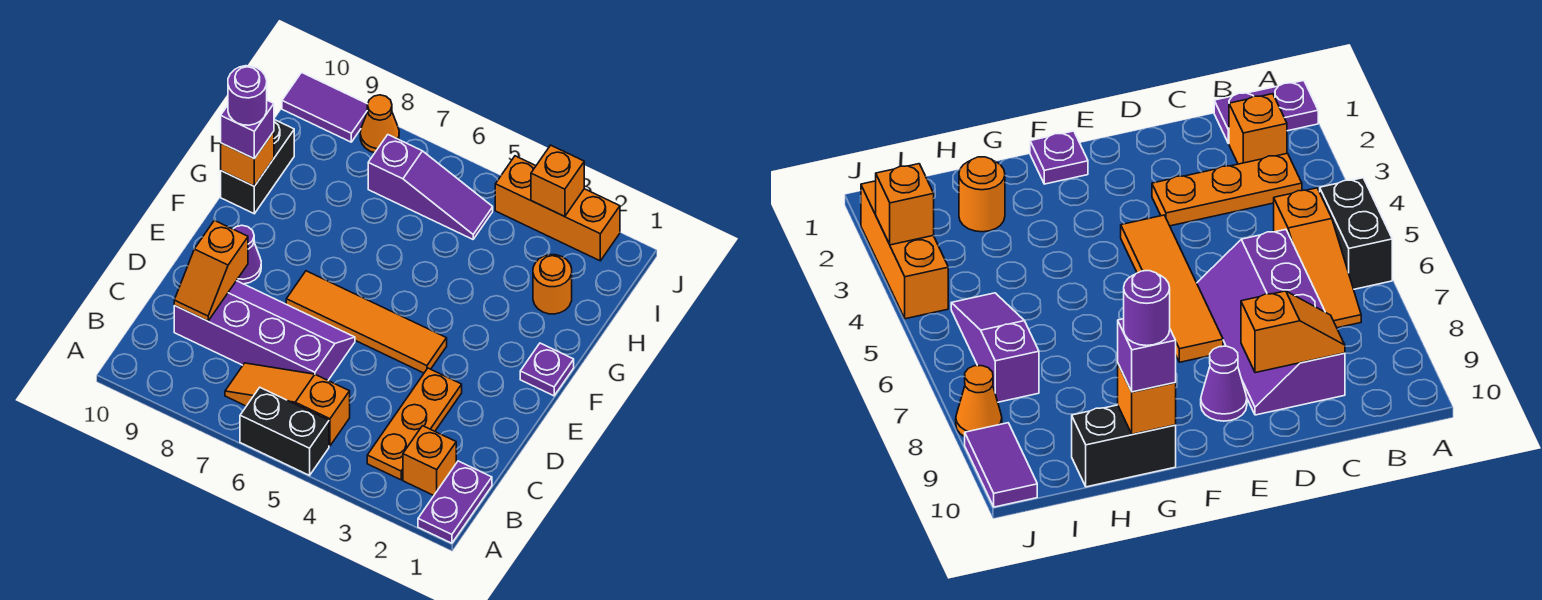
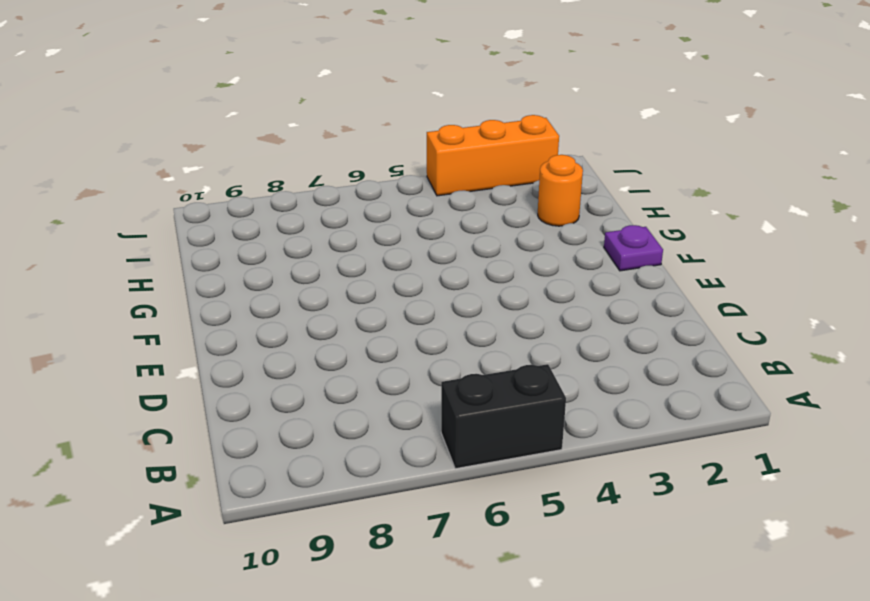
none -> purple plate A1:B1 level 1
none -> orange brick B2 level 1
none -> orange plate B3:D3 level 1

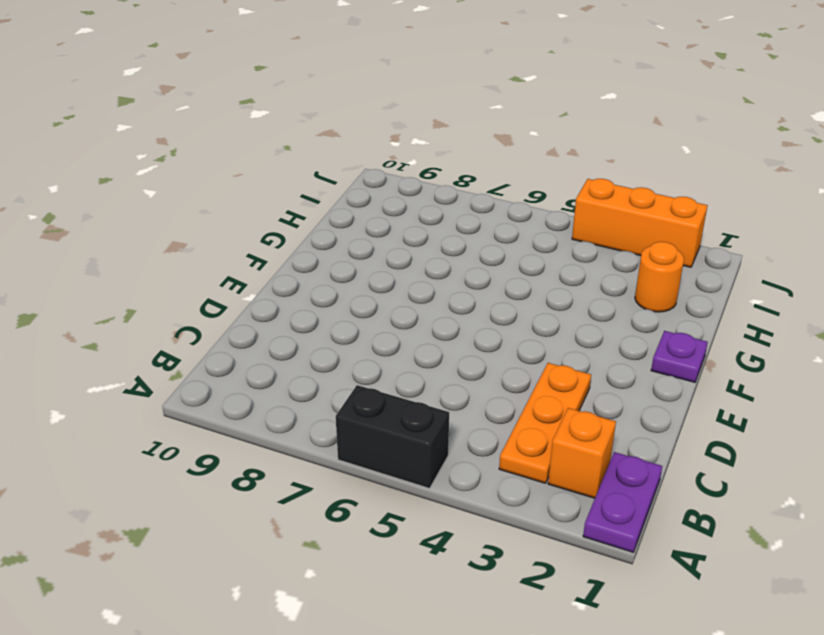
none -> orange slope B5:B7 level 1 top 5
none -> purple slope C6:D9 level 1 top C
none -> orange tile E4:E7 level 1

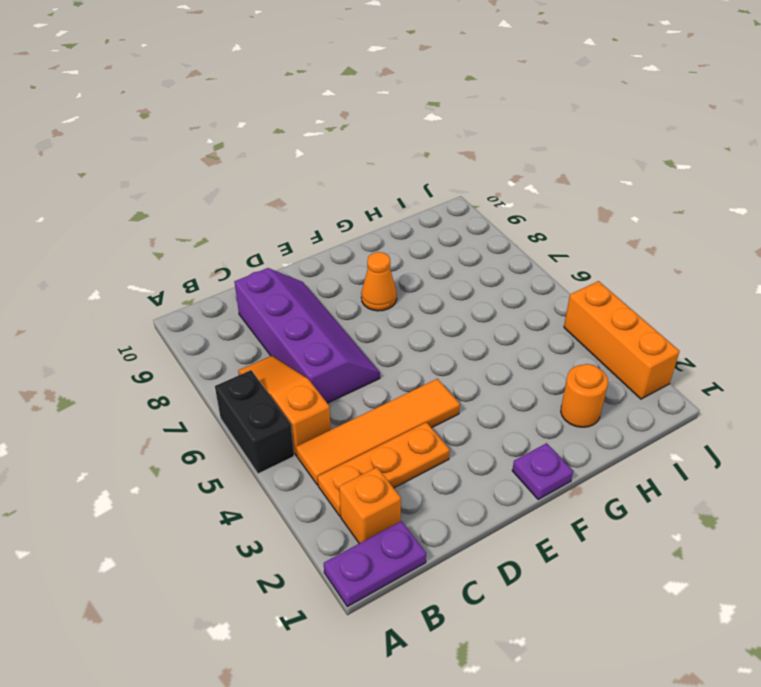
orange tile B4:E4 level 1 -> orange tile E4:E7 level 1
orange cone F8 level 1 -> orange cone J8 level 1
none -> purple cone E9 level 1
none -> black brick G10:H10 level 1
none -> purple slope I5:I7 level 1 top 7

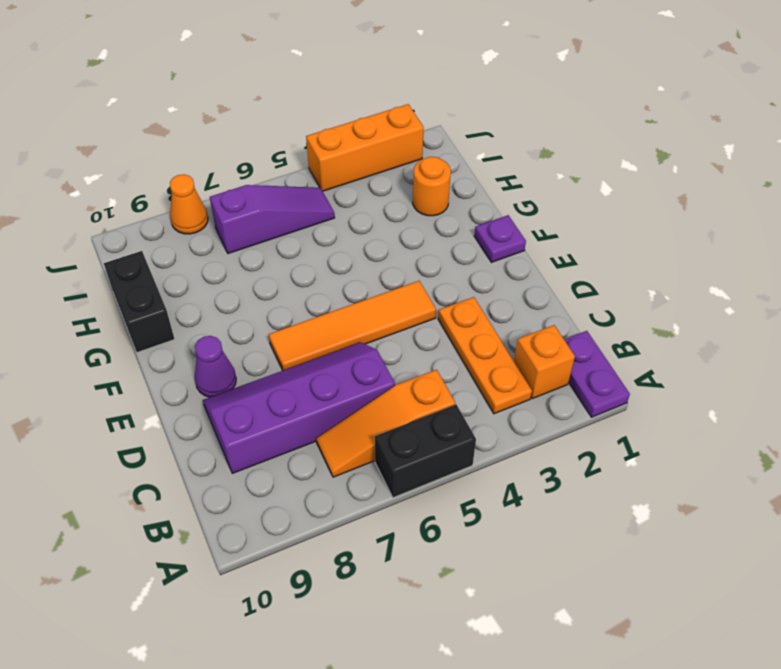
none -> purple tile J9:J10 level 1
none -> orange slope C9:D9 level 2 top D
none -> orange brick G10 level 2

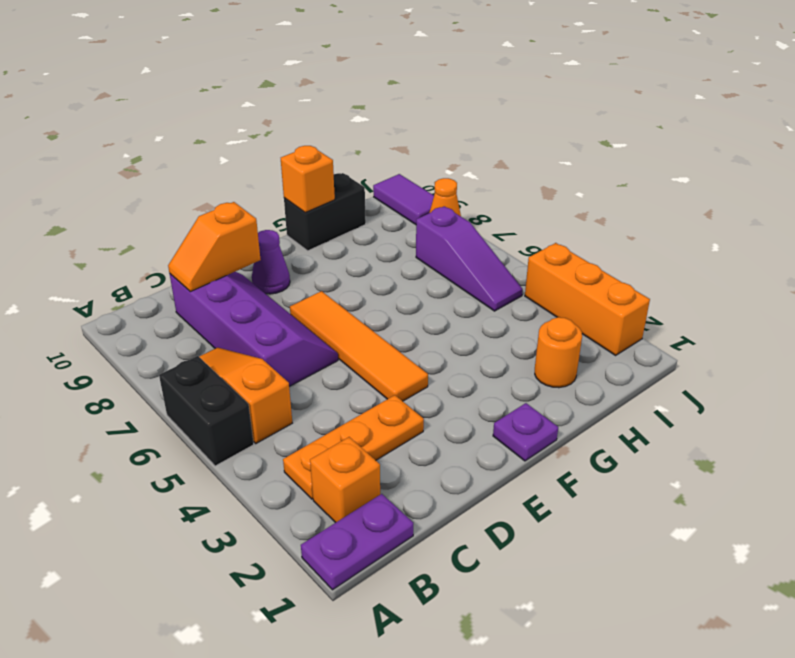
none -> orange brick J3 level 2
none -> purple brick G10 level 3
none -> purple round brick G10 level 4

